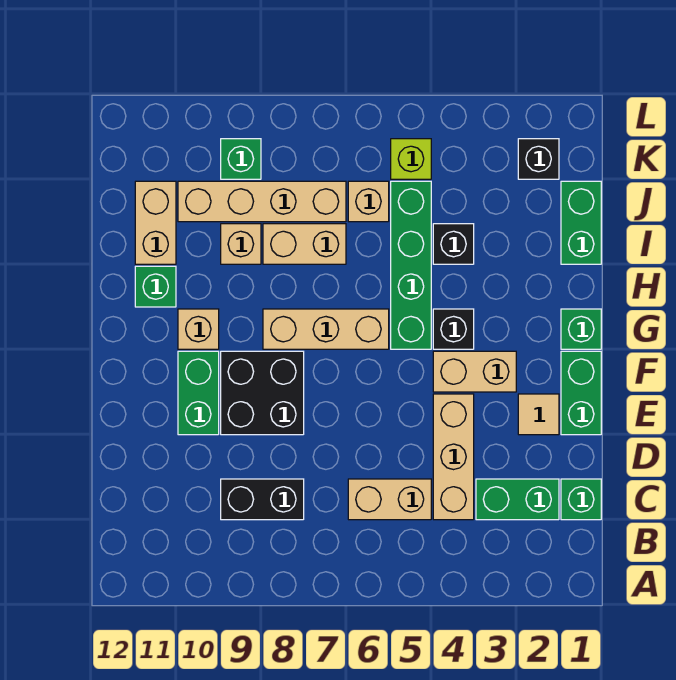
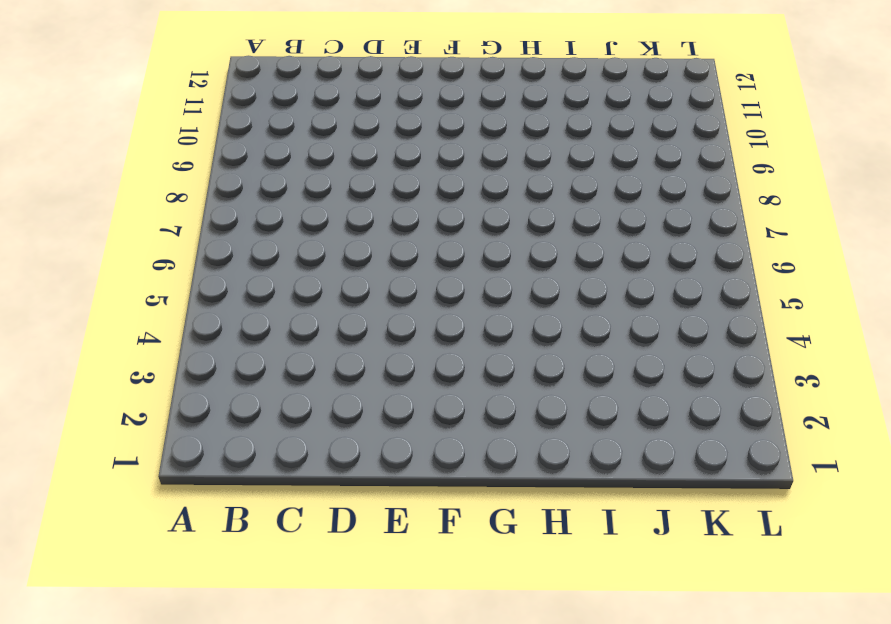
none -> green brick C1 level 1
none -> green brick C2:C3 level 1
none -> tan brick C4:E4 level 1

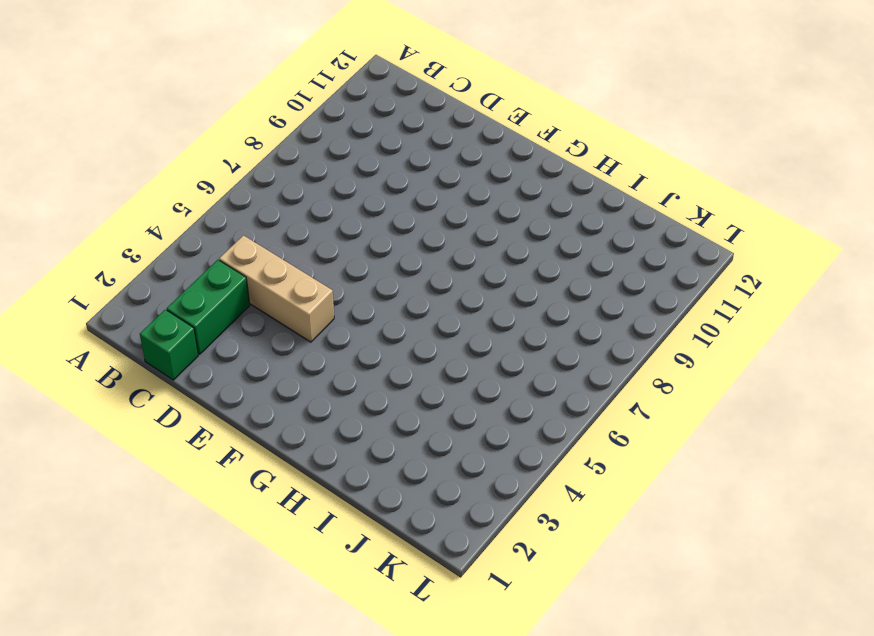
none -> tan brick C5:C6 level 1
none -> black brick C8:C9 level 1
none -> green brick E1:F1 level 1

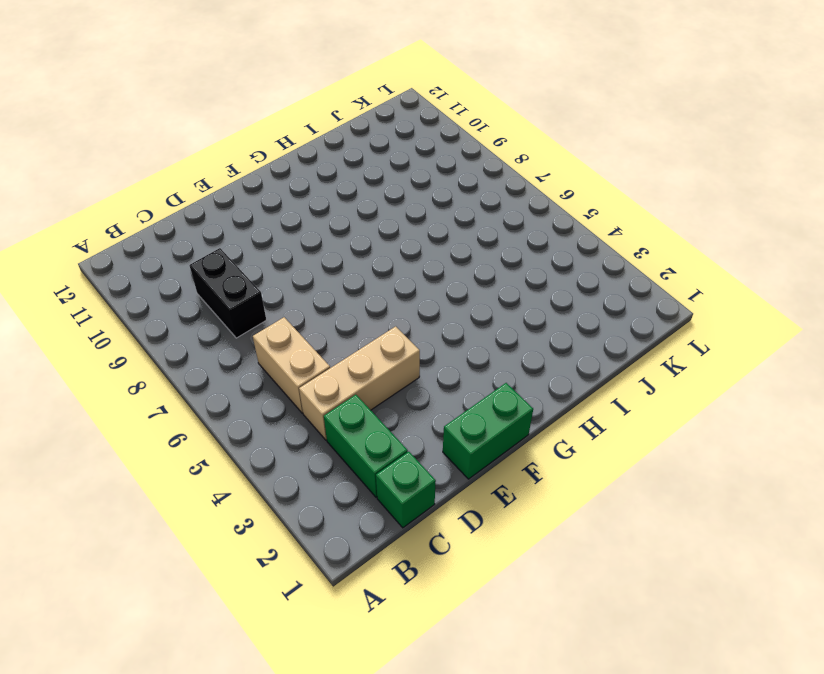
none -> tan tile E2 level 1
none -> black brick E8:F9 level 1
none -> green brick E10:F10 level 1

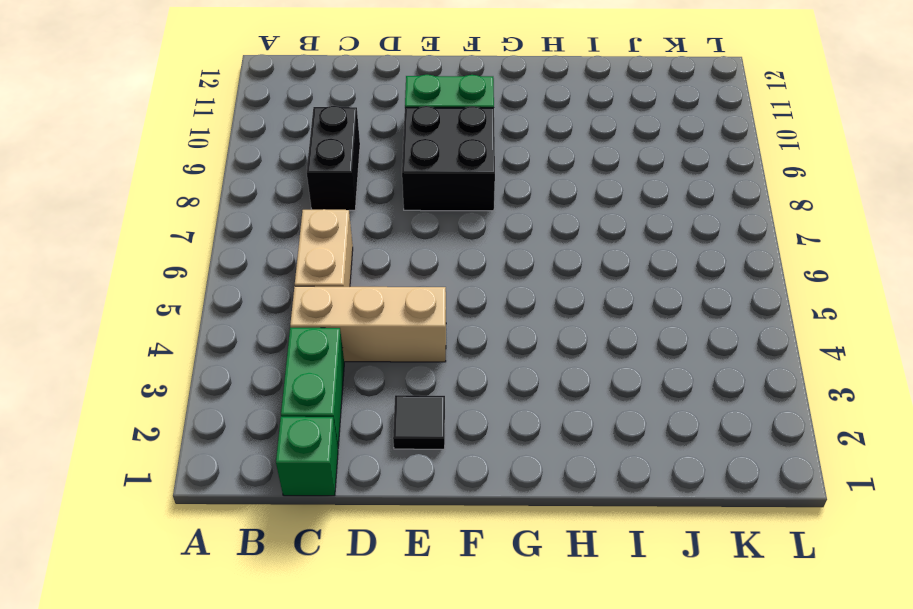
black tile E2 level 1 -> tan tile E2 level 1
none -> green brick E1:F1 level 1
none -> tan brick F3:F4 level 1
none -> green brick G1 level 1

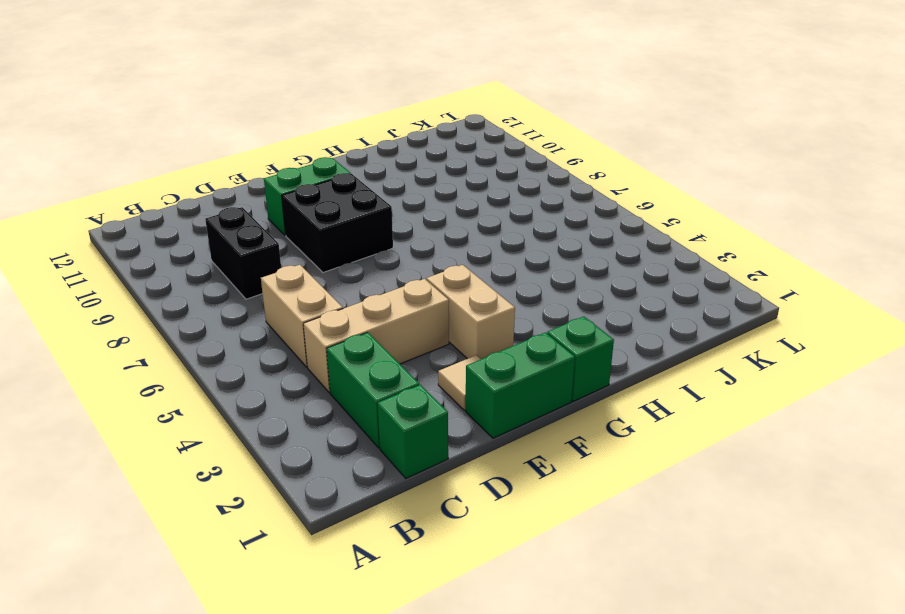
none -> black brick G4 level 1
none -> green brick G5:J5 level 1
none -> tan brick G6:G8 level 1

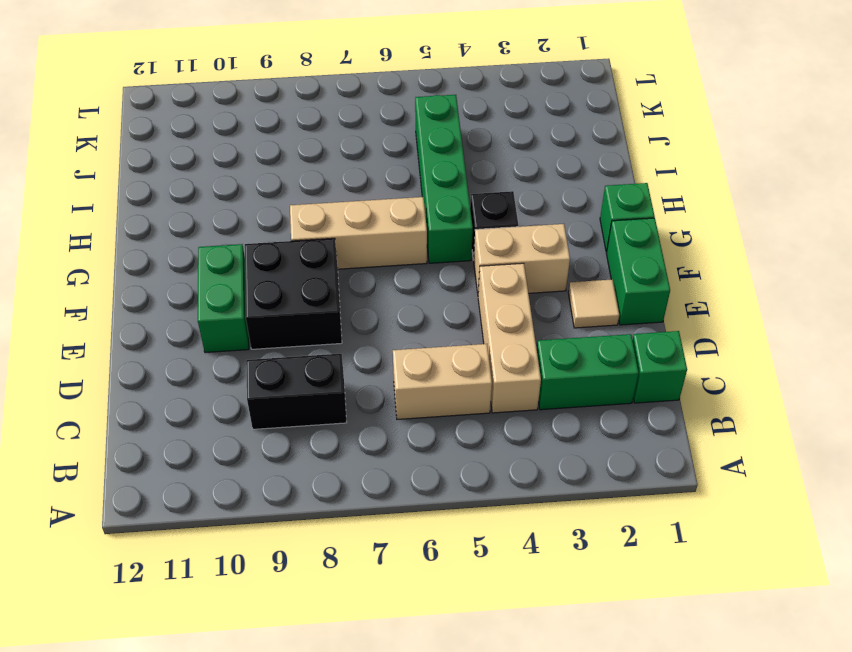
none -> tan brick G10 level 1
none -> green brick H11 level 1
none -> green brick I1:J1 level 1

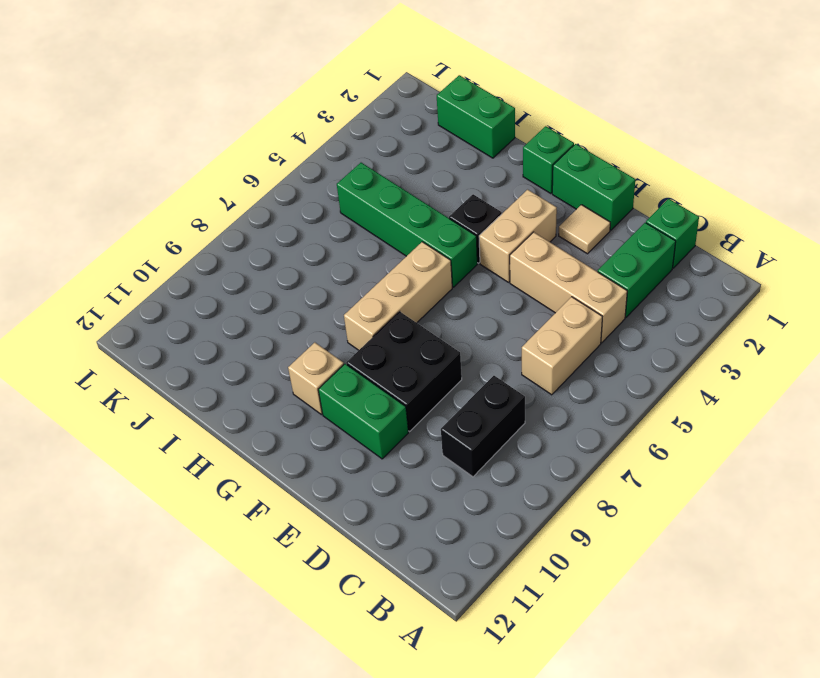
none -> green brick H11 level 1
none -> black brick I4 level 1
none -> tan brick I7:I8 level 1

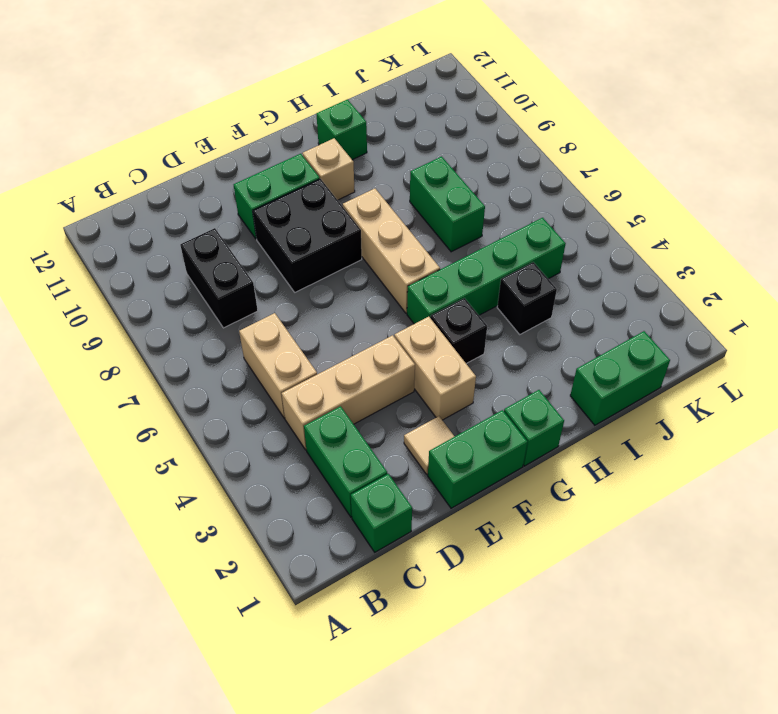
green brick I7:I8 level 1 -> tan brick I7:I8 level 1
none -> tan brick I9 level 1
none -> tan brick I11:J11 level 1
none -> tan brick J6 level 1

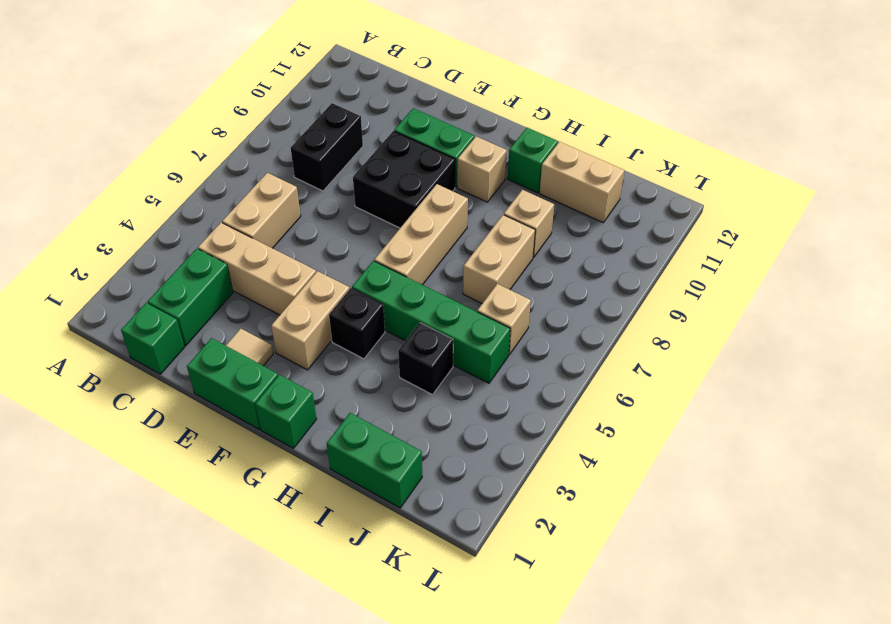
none -> tan brick J7:J10 level 1
none -> black brick K2 level 1
none -> lime brick K5 level 1

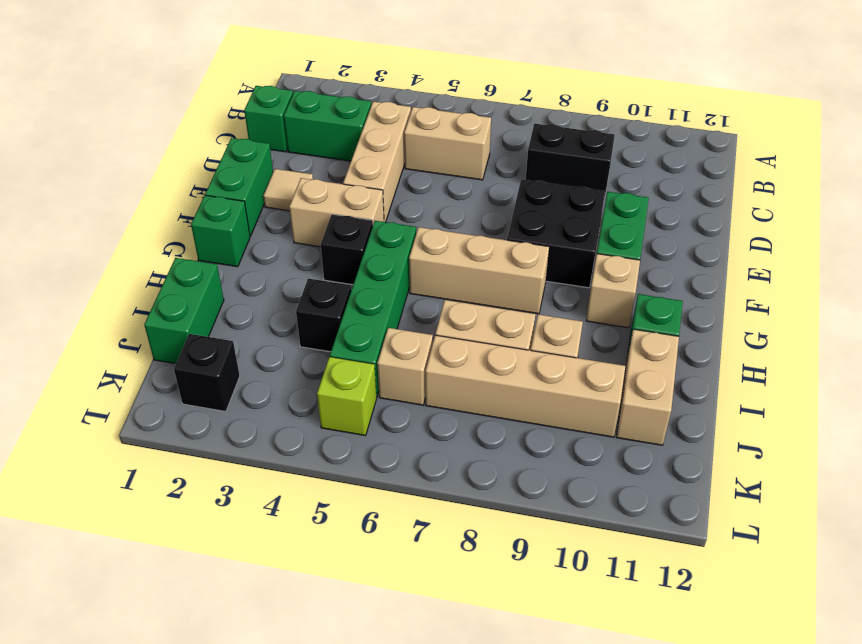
none -> green brick K9 level 1

